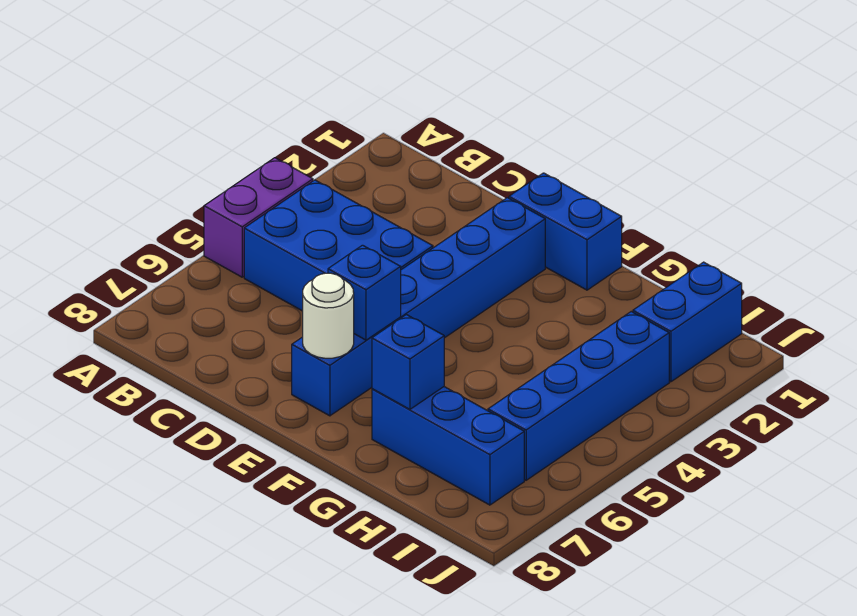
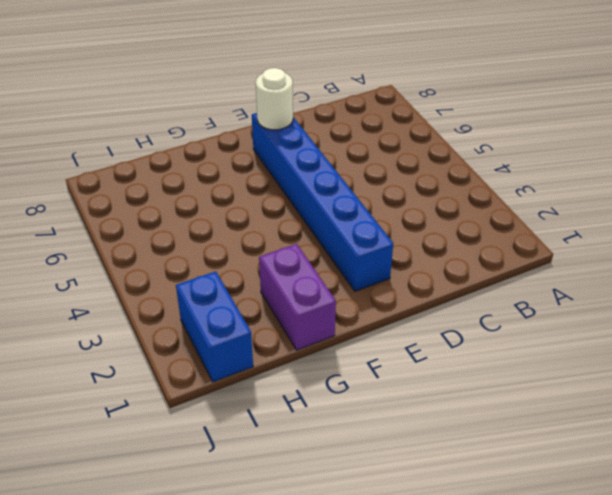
purple brick G1:G2 level 1 -> purple brick A4:A5 level 1
none -> blue brick B4:D5 level 1
none -> blue brick E1:F1 level 1

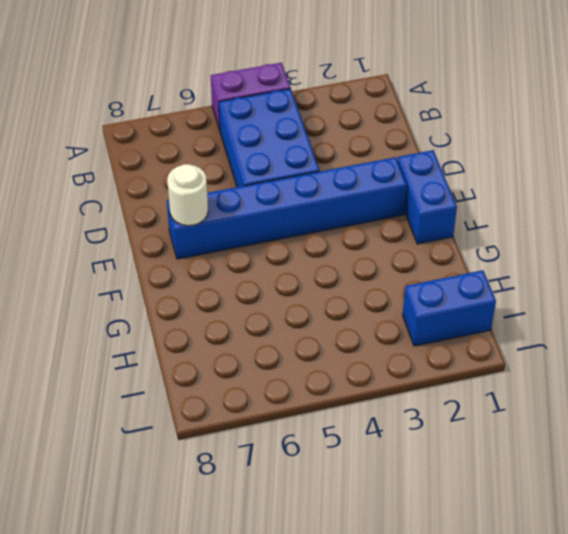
none -> blue brick G7:I7 level 1
none -> blue brick I3:I6 level 1

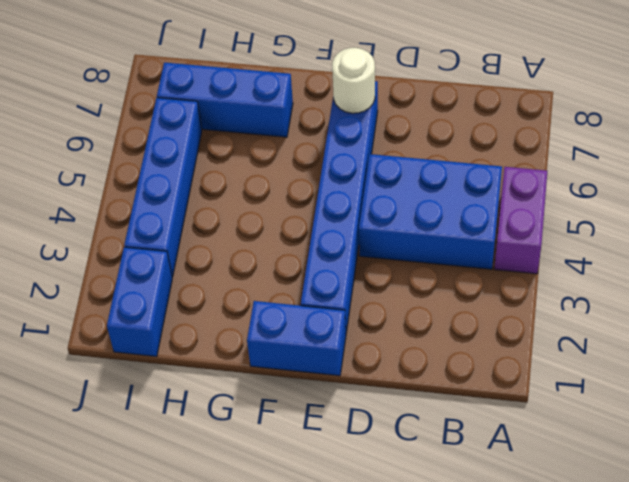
none -> blue brick E6 level 2
none -> blue brick G7 level 2

